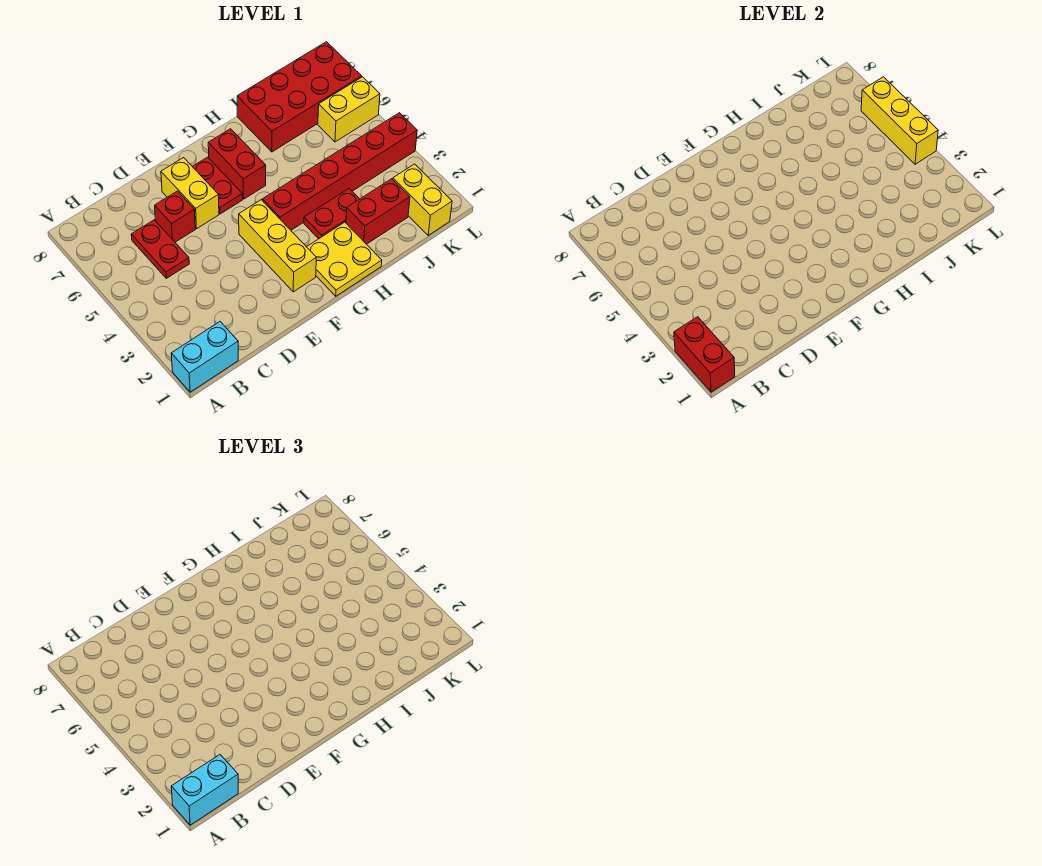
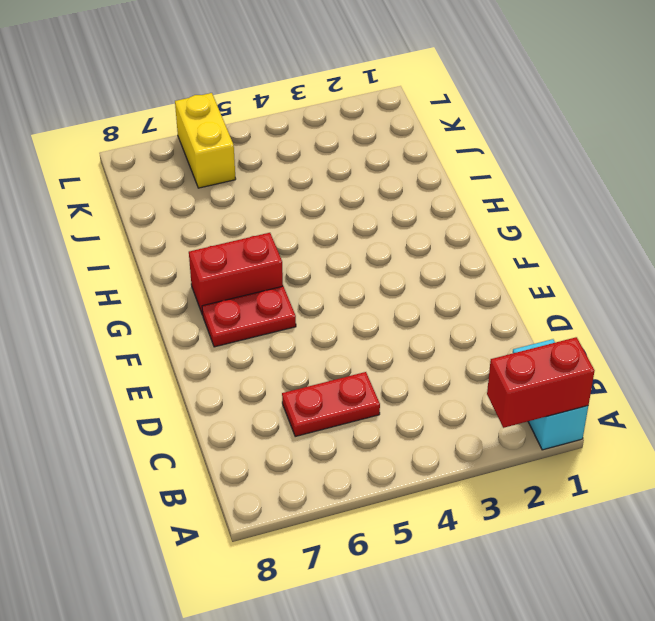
none -> red brick D6 level 1
none -> yellow brick E6:E7 level 1
none -> yellow brick F2:F4 level 1

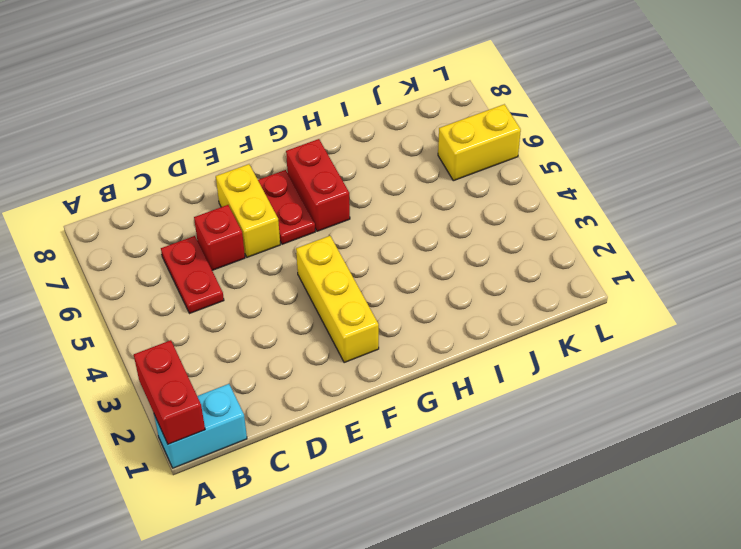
none -> yellow plate G1:H2 level 1
none -> red brick G4:L4 level 1
none -> red plate H3:I3 level 1

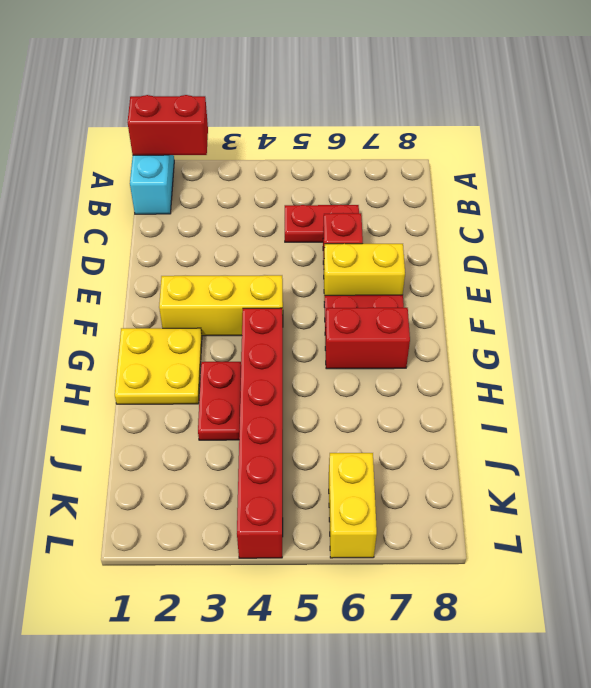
none -> red brick I2:J2 level 1
none -> red brick I7:L8 level 1
none -> yellow brick K1:K2 level 1

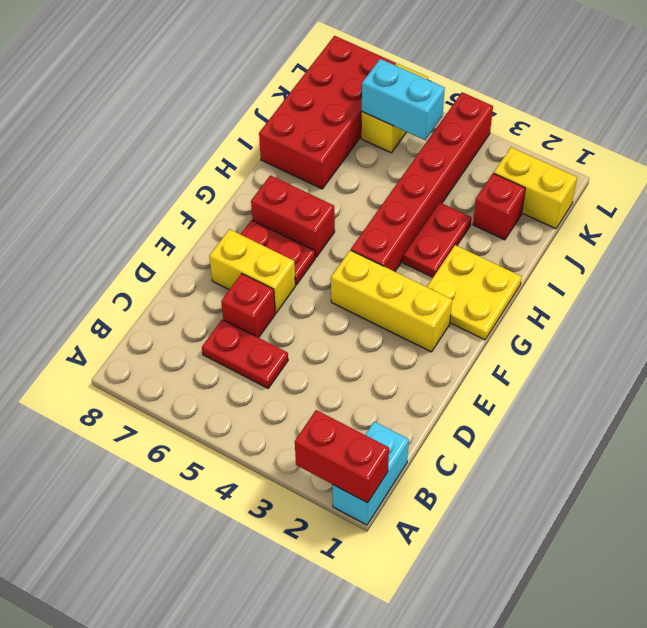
red brick J2 level 1 -> red brick I2:J2 level 1
cyan brick K5:K6 level 2 -> cyan brick A1:B1 level 3
none -> yellow brick L4:L6 level 2

